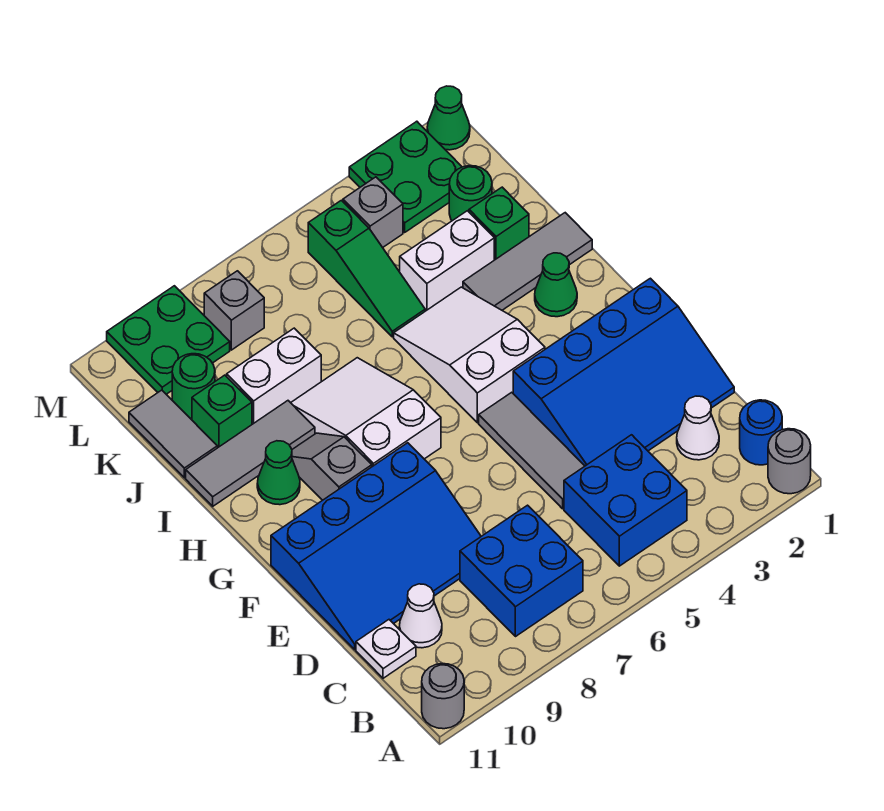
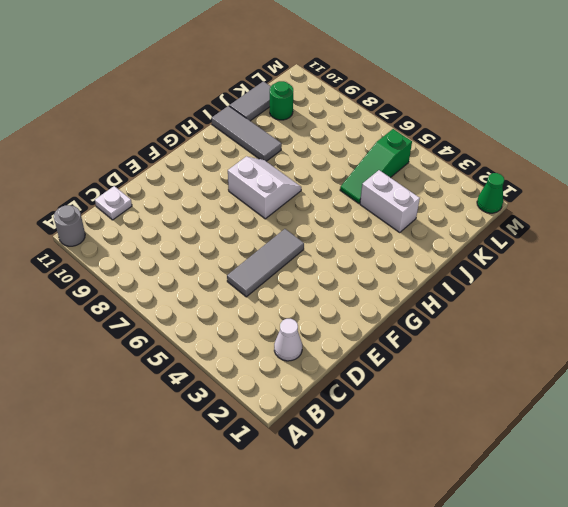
white slope G7:H8 level 1 top G -> white slope G7:I8 level 1 top G
none -> grey round brick A1 level 1
none -> blue round brick B1 level 1
none -> blue brick B4:C5 level 1
none -> blue brick B7:C8 level 1

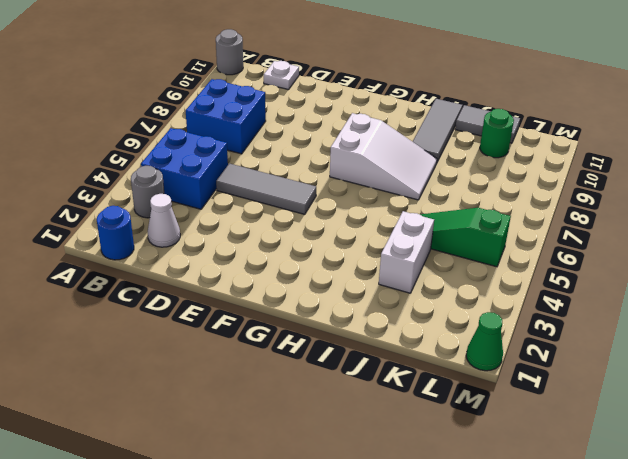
grey round brick B3 level 1 -> grey round brick A1 level 1
none -> white cone C10 level 1
none -> blue slope D1:F4 level 1 top F
none -> blue slope D8:F11 level 1 top F
none -> white slope G4:I5 level 1 top G

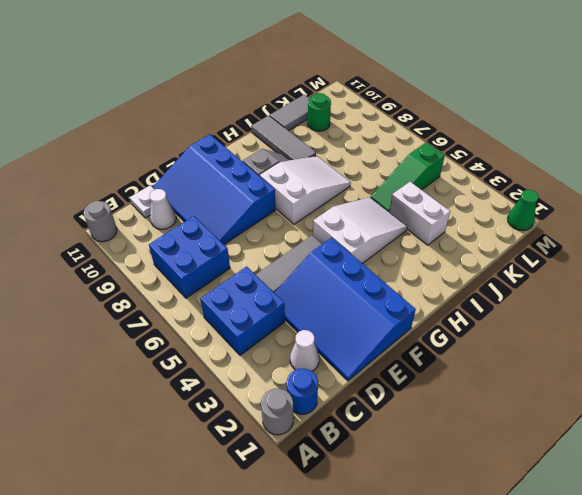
none -> green cone H2 level 1
none -> green cone H10 level 1
none -> grey tile I1:I3 level 1
none -> green brick J2 level 1

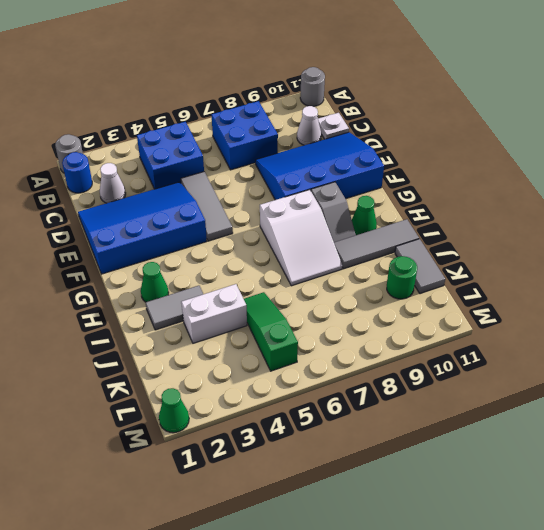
grey tile I2:I3 level 1 -> grey tile I1:I3 level 1
none -> white slope G4:I5 level 1 top G
none -> green brick J2 level 1
none -> white brick J8:J9 level 1
none -> green brick J10 level 1

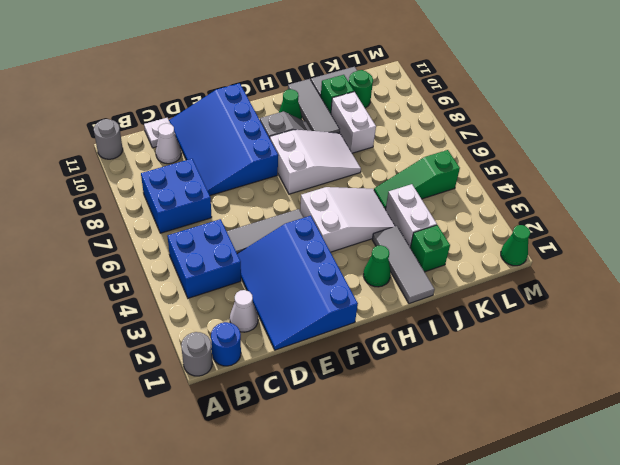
none -> green round brick K2 level 1
none -> green plate L2:M3 level 1
none -> grey brick L4 level 1
none -> grey brick L8 level 1

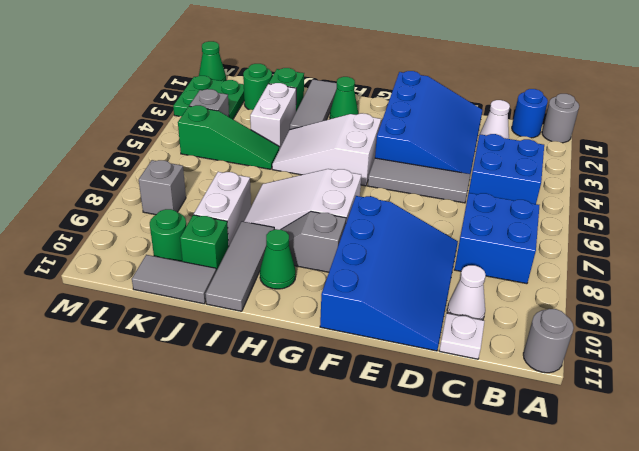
none -> green plate L9:M10 level 1

